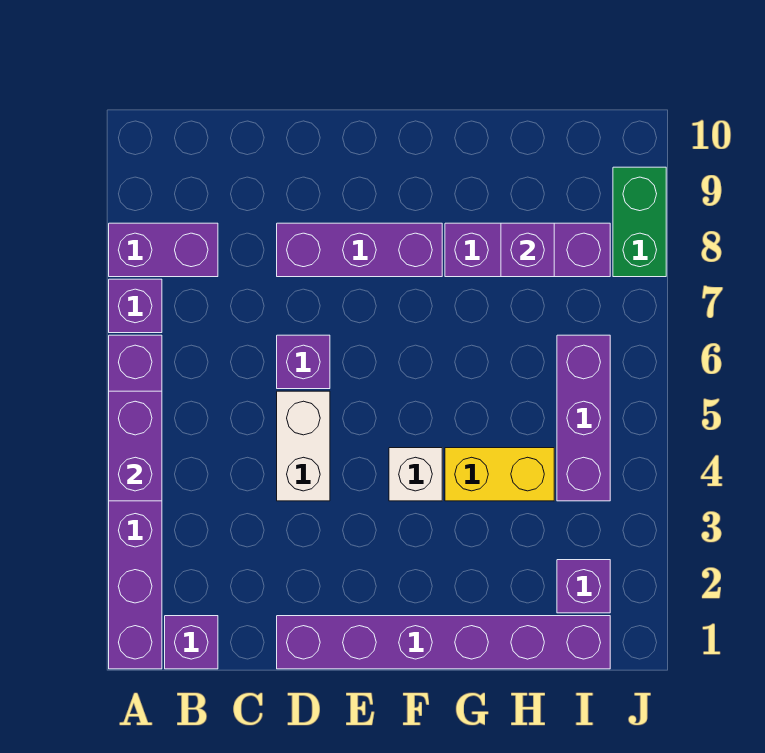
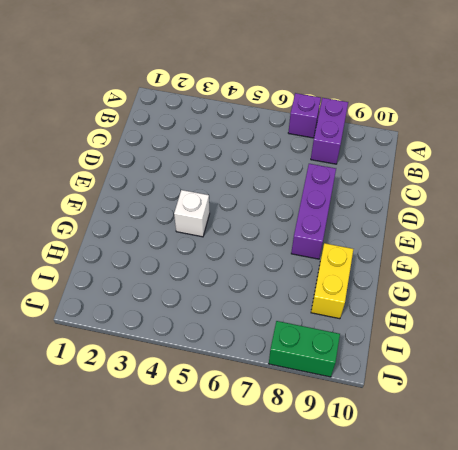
yellow brick G9:H9 level 1 -> yellow brick G4:H4 level 1
none -> purple brick A1:A6 level 1
none -> purple brick B1 level 1
none -> purple brick D1:I1 level 1

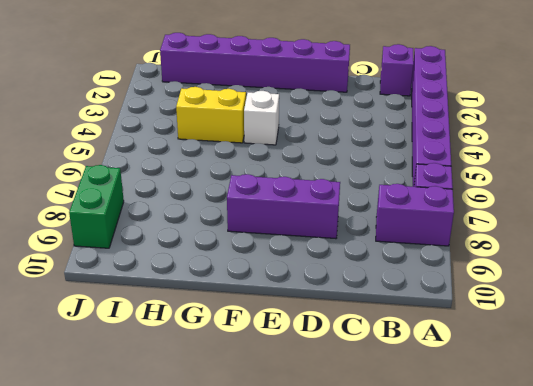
none -> white brick D4:D5 level 1
none -> purple brick D6 level 1
none -> purple brick G8:I8 level 1

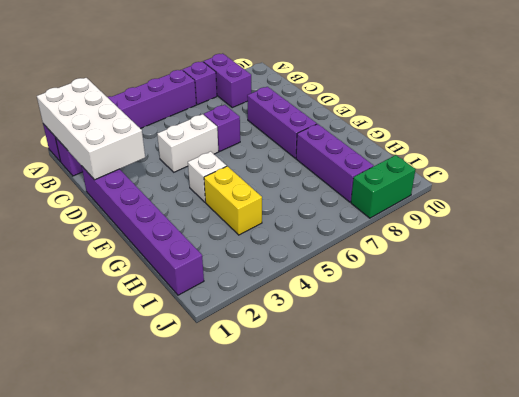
white brick A1:D2 level 2 -> none
none -> purple brick I2 level 1
none -> purple brick I4:I6 level 1
none -> purple brick A4:A5 level 2

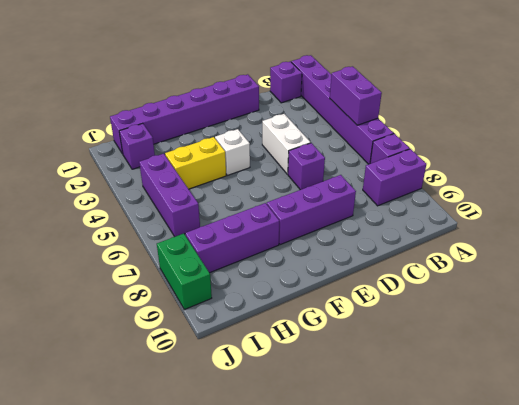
none -> purple brick H8 level 2

